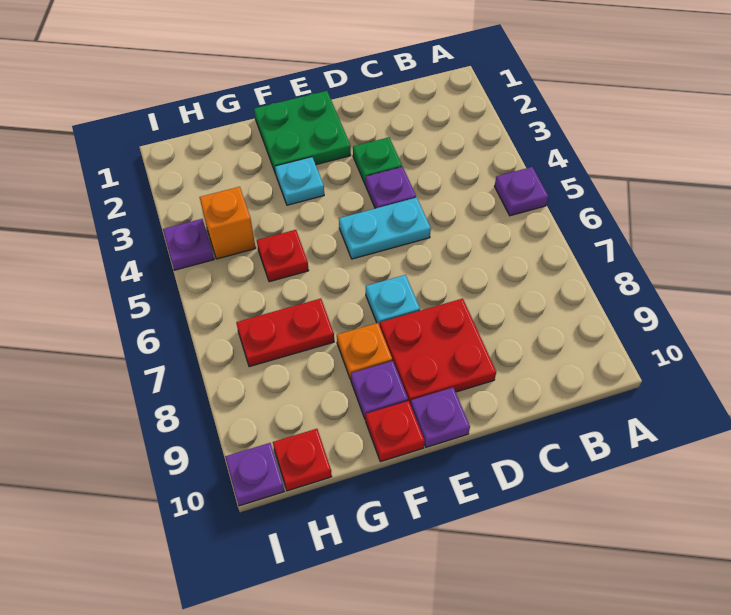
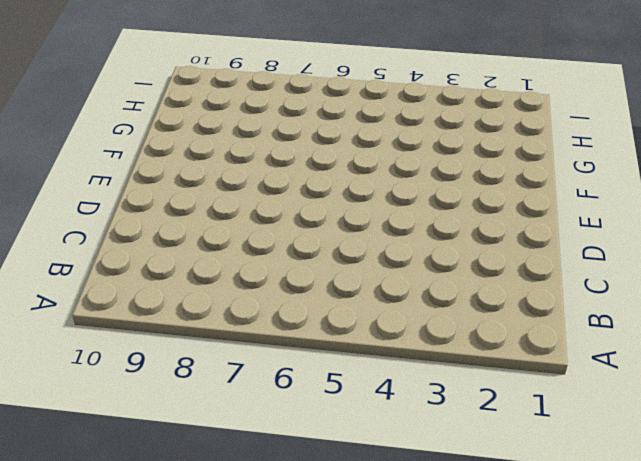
none -> purple plate A5 level 1
none -> green plate D3 level 1
none -> purple plate D4 level 1

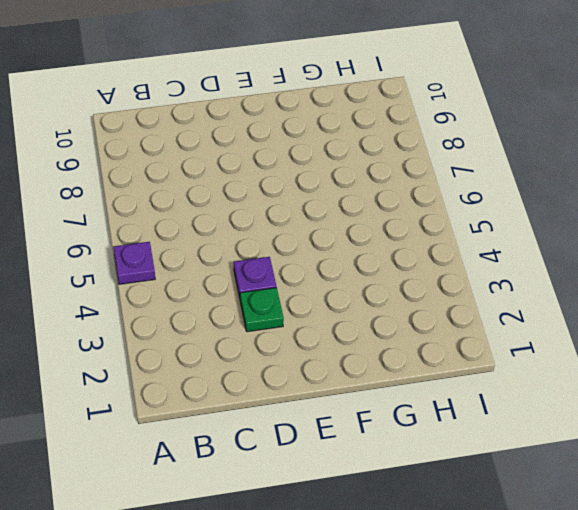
none -> cyan plate D5:E5 level 1
none -> red plate D8:E9 level 1
none -> green plate E1:F2 level 1

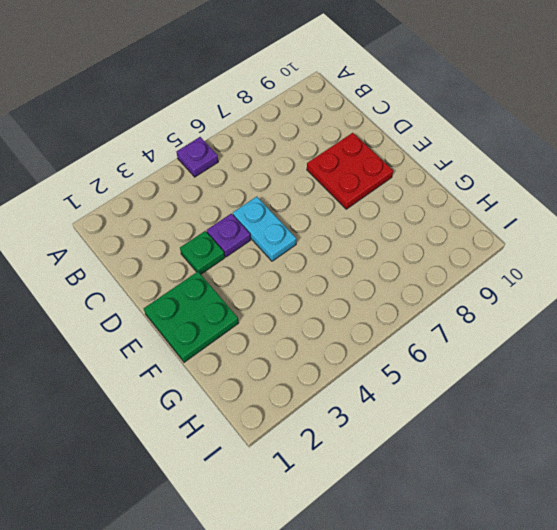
none -> cyan plate E7 level 1
none -> purple plate E10 level 1
none -> cyan plate F3 level 1

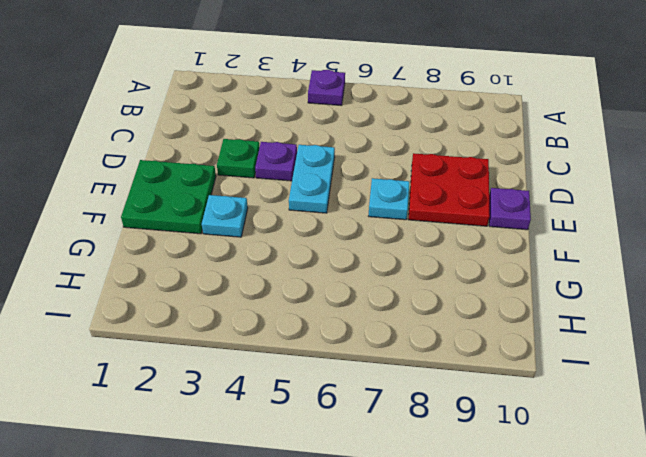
none -> orange plate F8 level 1
none -> purple plate F9 level 1
none -> red plate F10 level 1

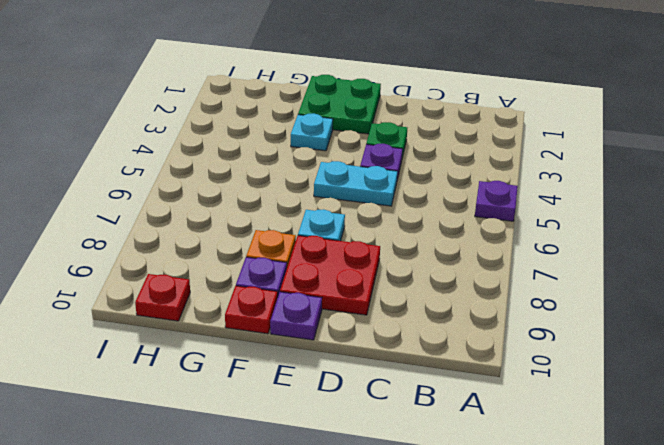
none -> red plate G5 level 1
none -> red plate G7:H7 level 1
none -> orange brick H4 level 1

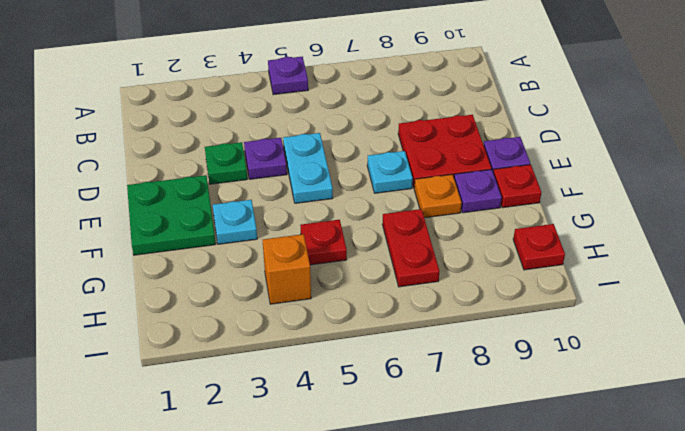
none -> purple plate I4 level 1
none -> purple plate I10 level 1

